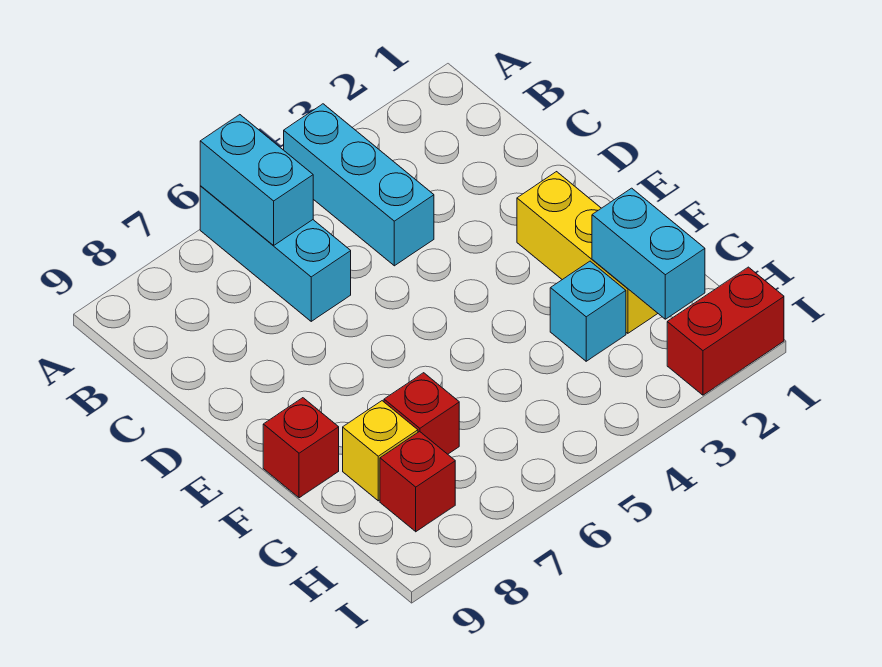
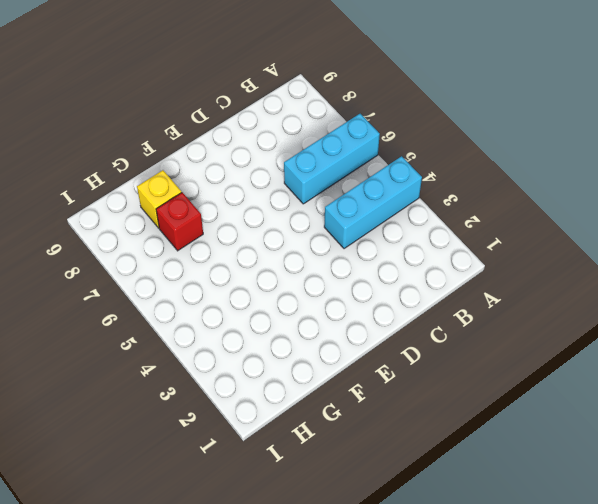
none -> yellow brick E2:G2 level 1
none -> red brick F9 level 1

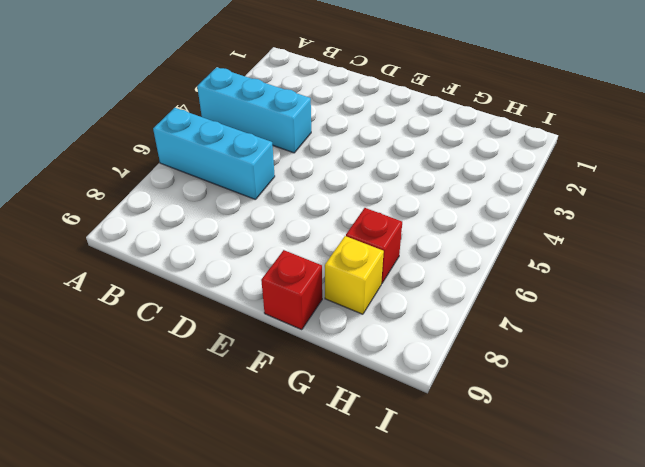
none -> yellow brick E2:G2 level 1
none -> cyan brick G3 level 1

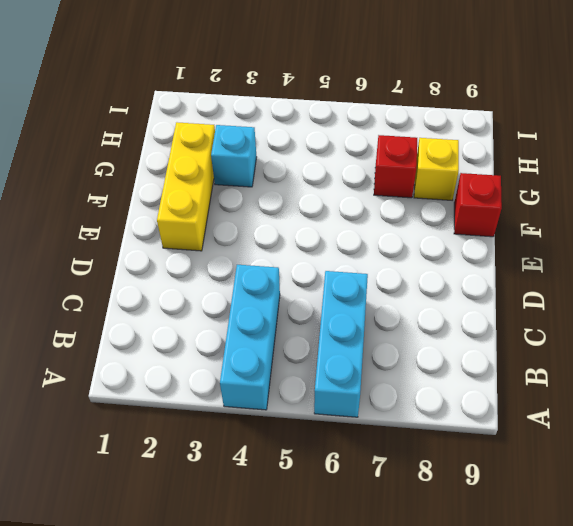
none -> red brick H8 level 1
none -> red brick I1:I2 level 1

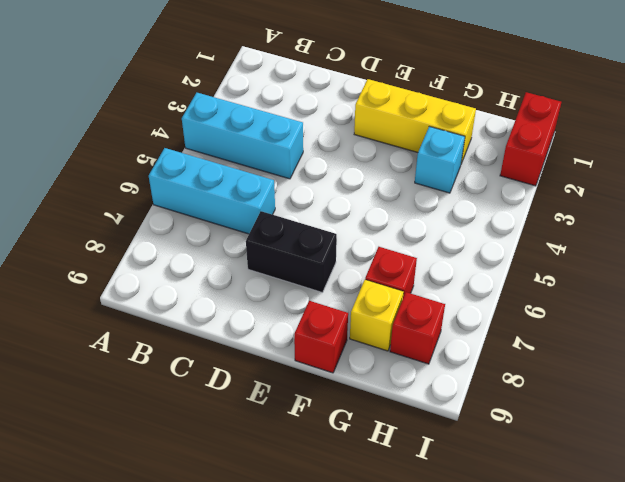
black brick D7:E7 level 1 -> none
none -> cyan brick A6:B6 level 2
none -> cyan brick G2:H2 level 2

